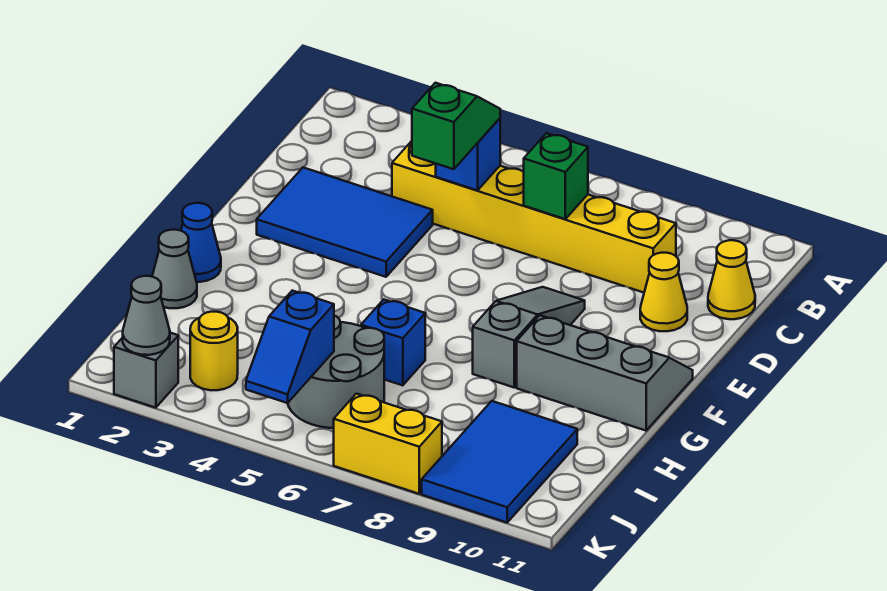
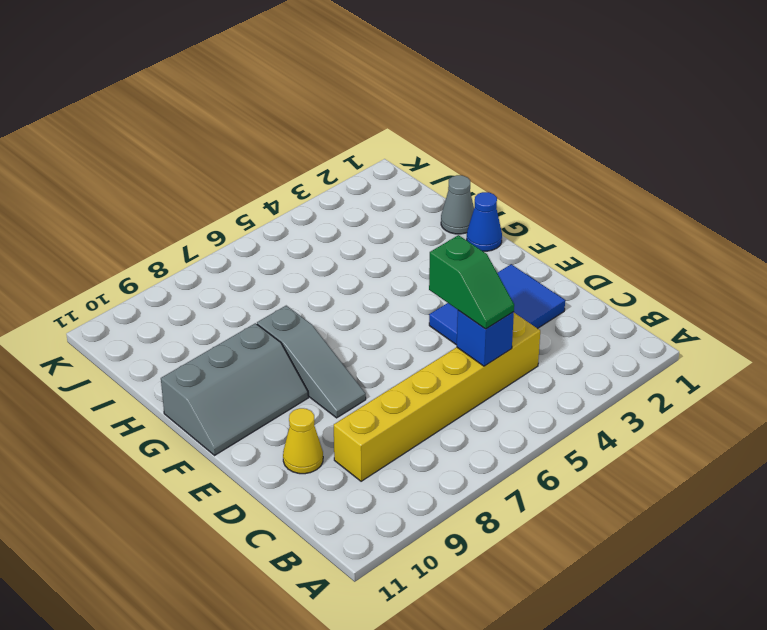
none -> yellow cone C11 level 1
none -> blue brick H6 level 1
none -> grey round brick I5:J6 level 1

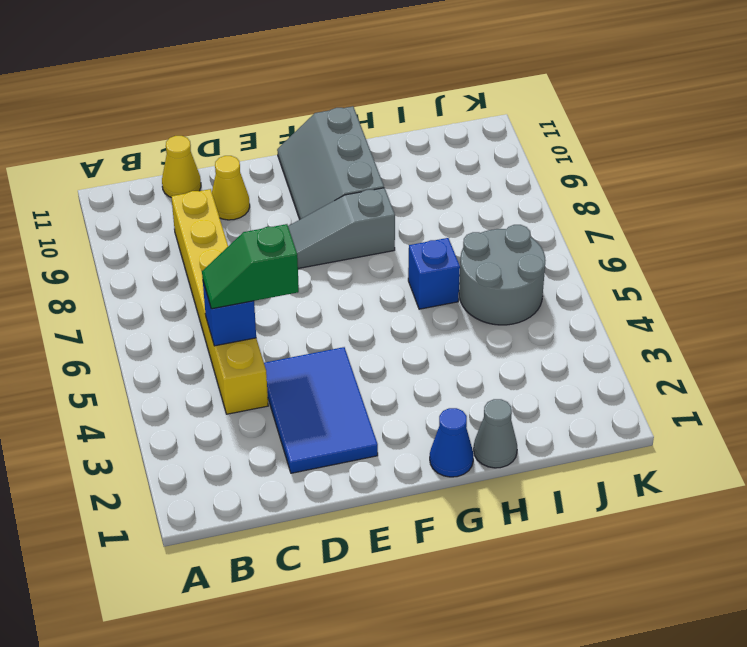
none -> blue tile I9:K10 level 1
none -> yellow round brick J3 level 1
none -> grey brick K2 level 1

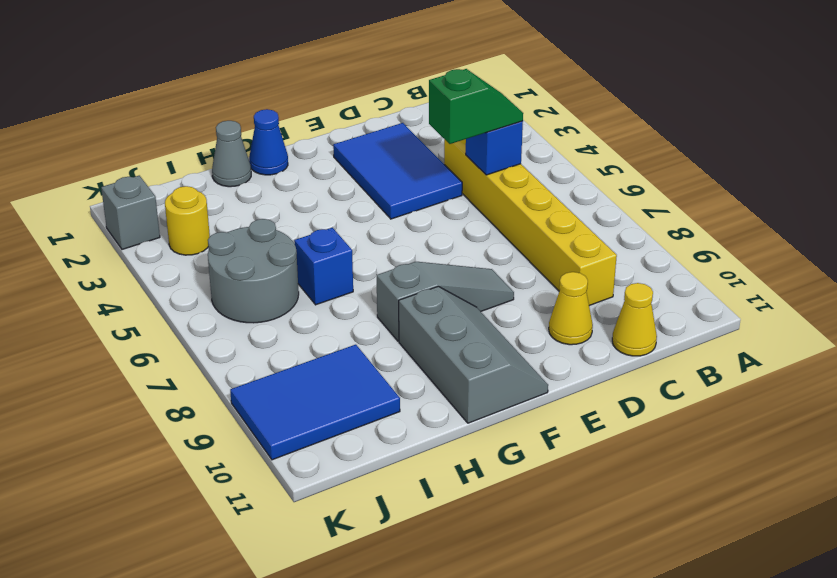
none -> yellow brick K7:K8 level 1
none -> green brick C7 level 2
none -> blue slope J5:K5 level 2 top J

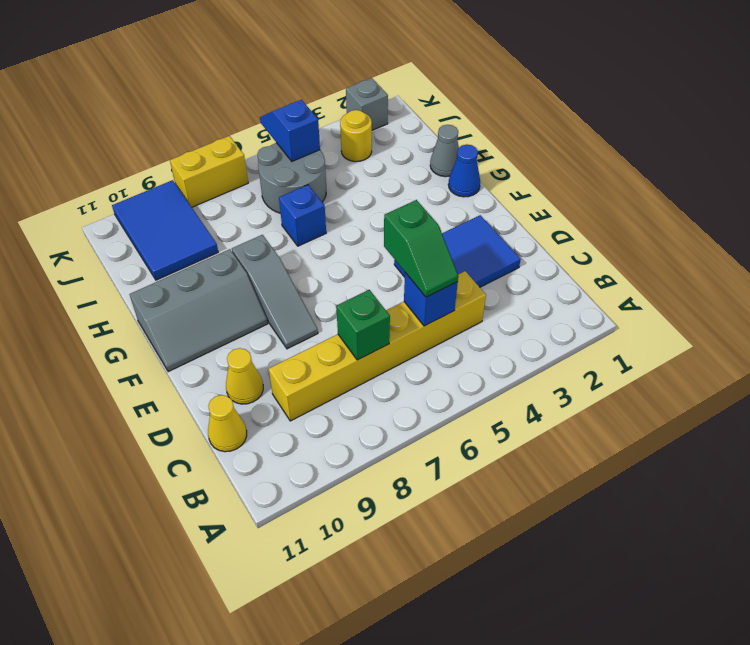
none -> grey cone K2 level 2

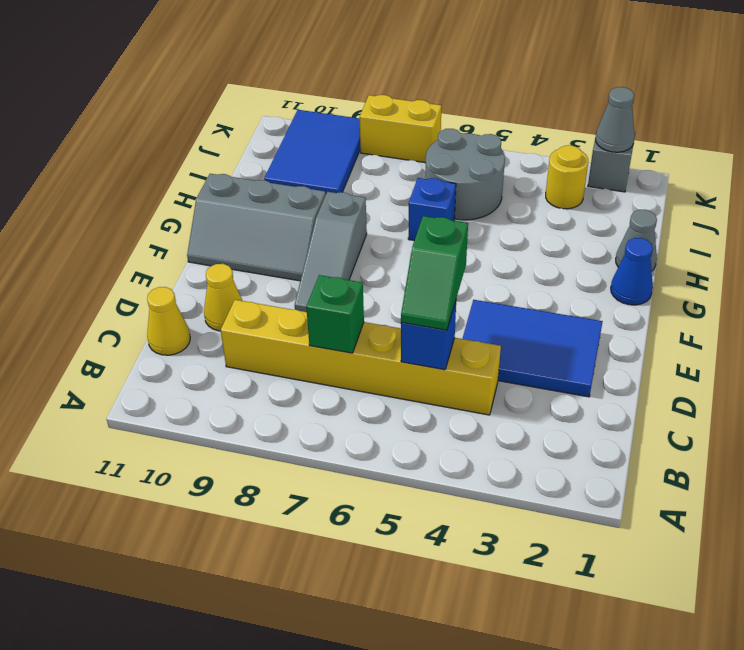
none -> blue slope J5:K5 level 2 top J

